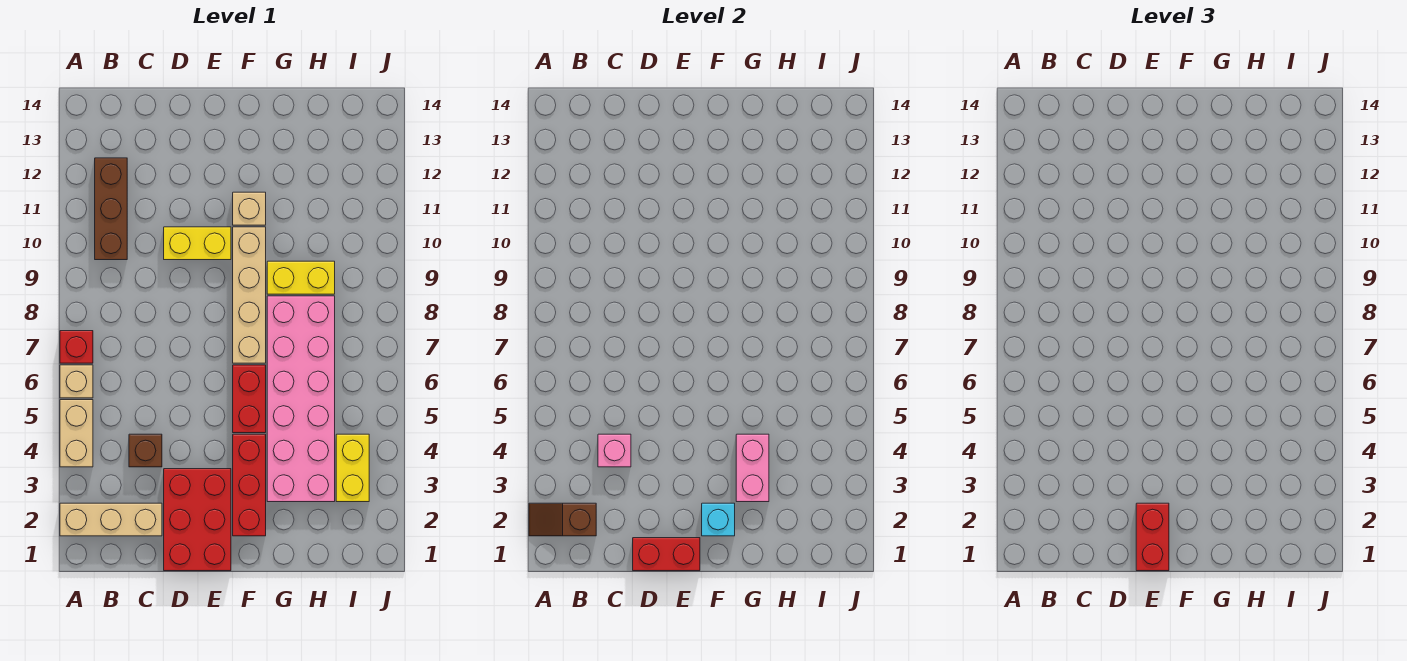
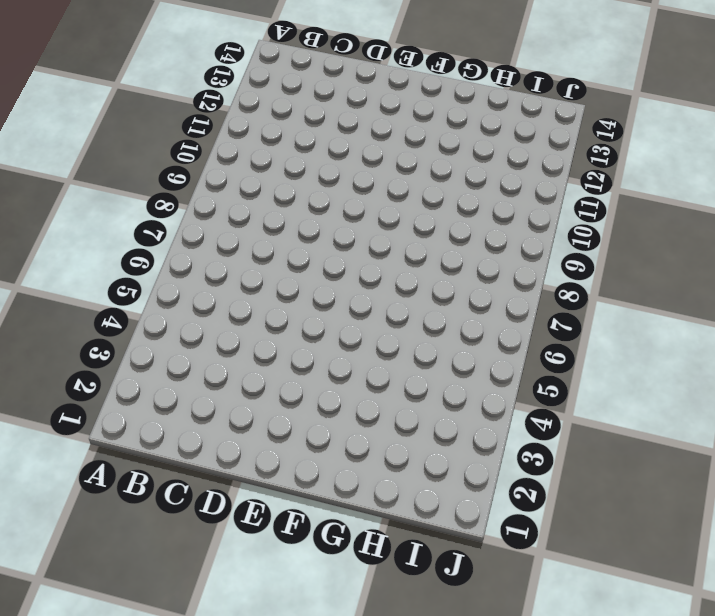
none -> tan brick A2:C2 level 1
none -> tan brick A4:A5 level 1
none -> tan brick A6 level 1

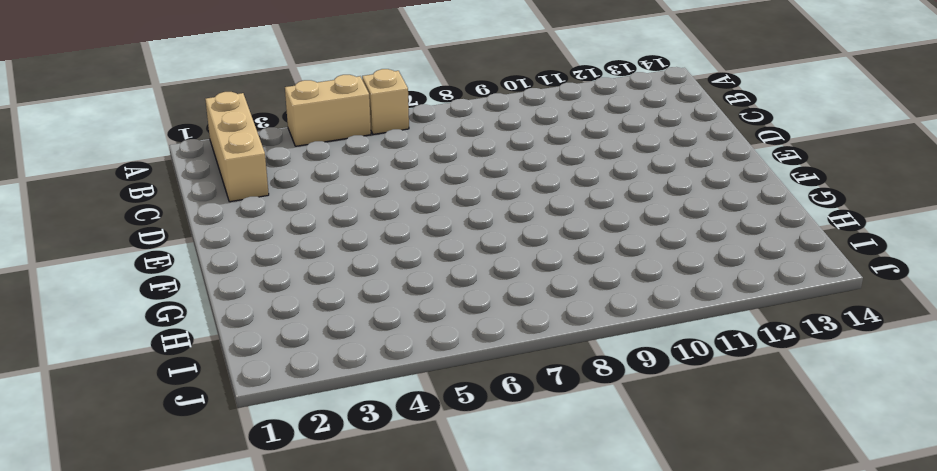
none -> red brick A7 level 1
none -> brown brick B10:B12 level 1
none -> brown brick C4 level 1

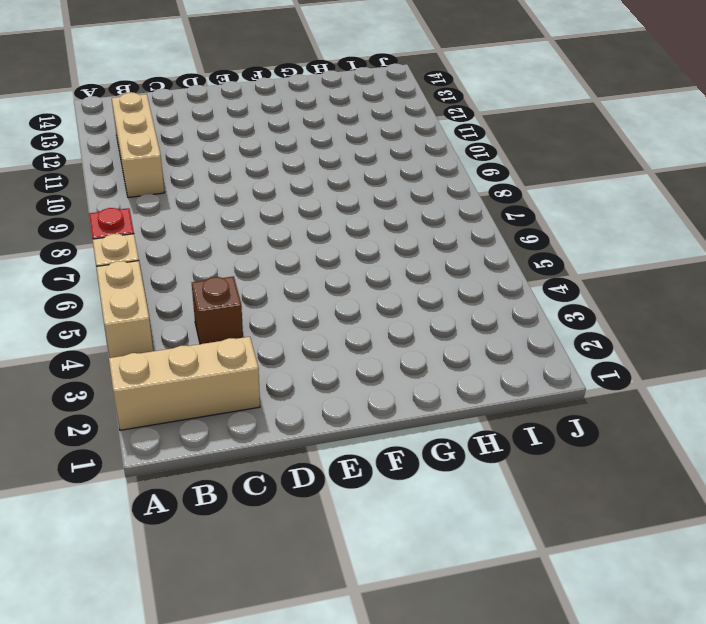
tan brick B10:B12 level 1 -> brown brick B10:B12 level 1
none -> red brick D1:E3 level 1
none -> yellow brick D10:E10 level 1
none -> red brick F2:F4 level 1

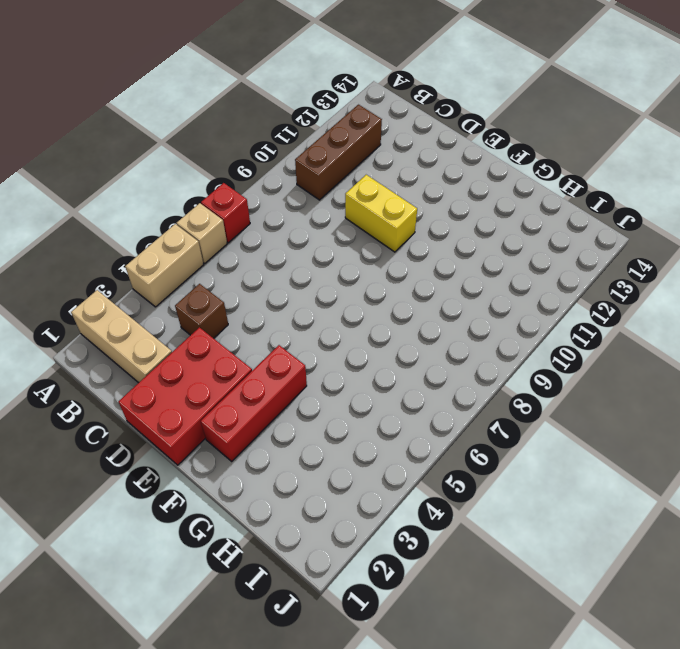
none -> red brick F5:F6 level 1
none -> tan brick F7:F10 level 1
none -> tan brick F11 level 1

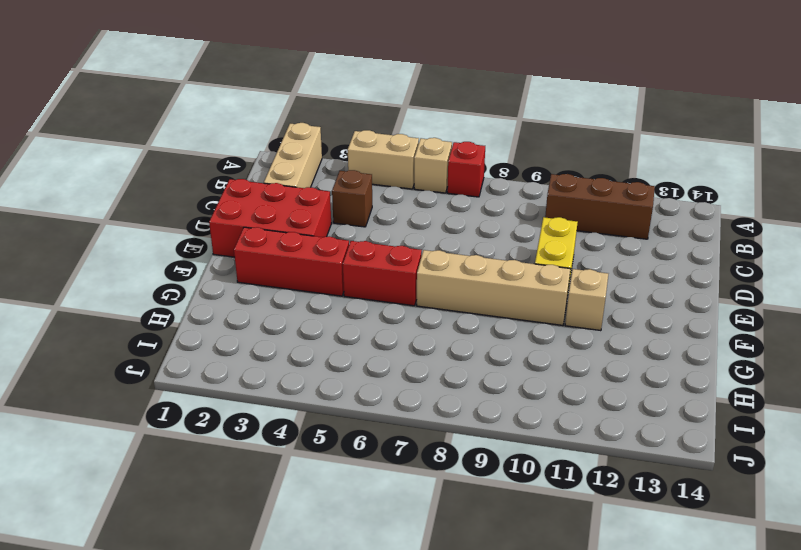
none -> pink brick G3:H8 level 1
none -> yellow brick G9:H9 level 1
none -> yellow brick I3:I4 level 1

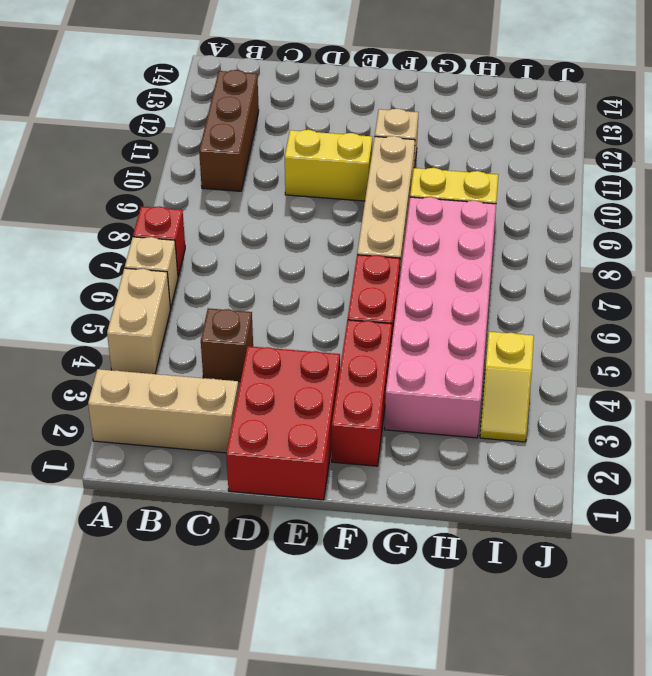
yellow slope I3:I4 level 1 top 4 -> yellow brick I3:I4 level 1
none -> brown slope A2:B2 level 2 top B
none -> pink brick C4 level 2
none -> red brick D1:E1 level 2

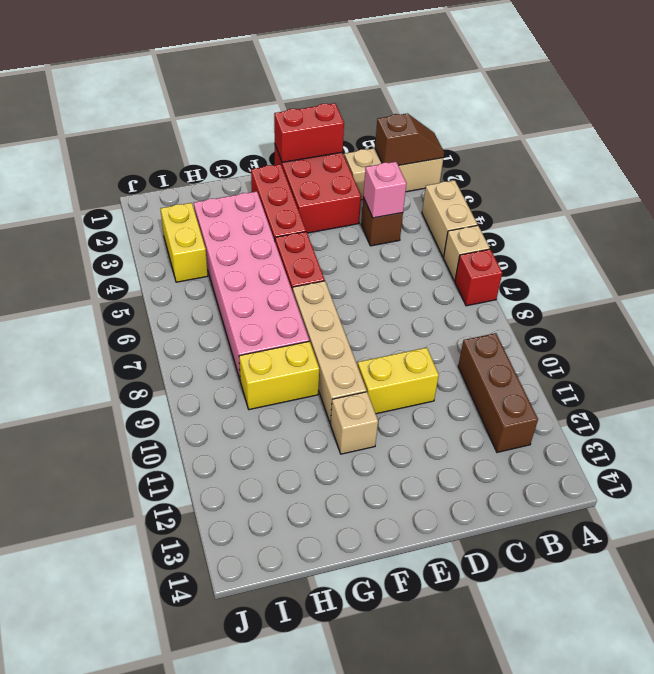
none -> cyan brick F2 level 2
none -> pink brick G3:G4 level 2
none -> red brick E1:E2 level 3

